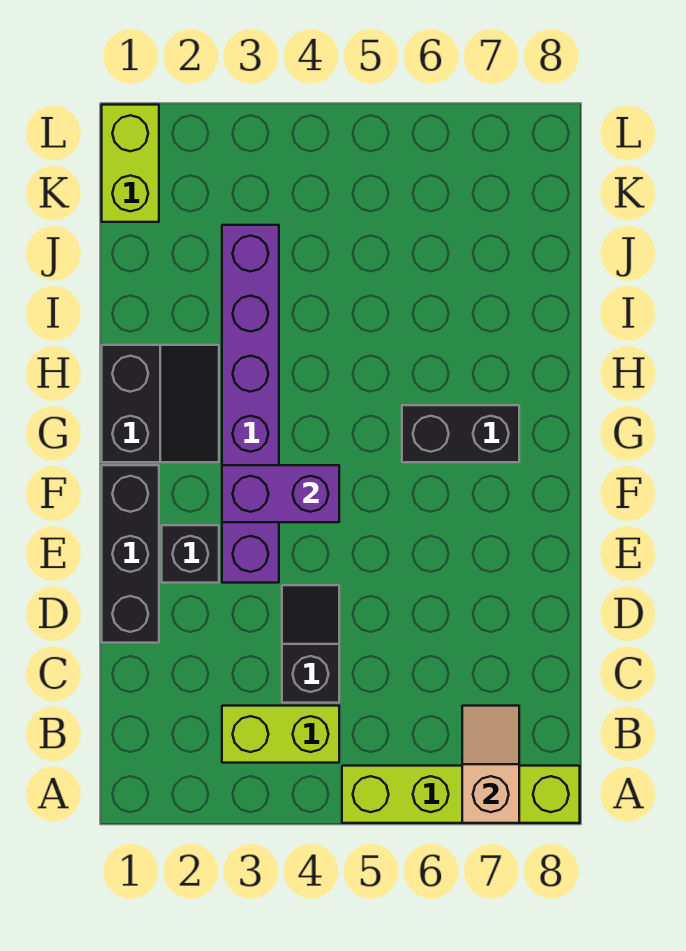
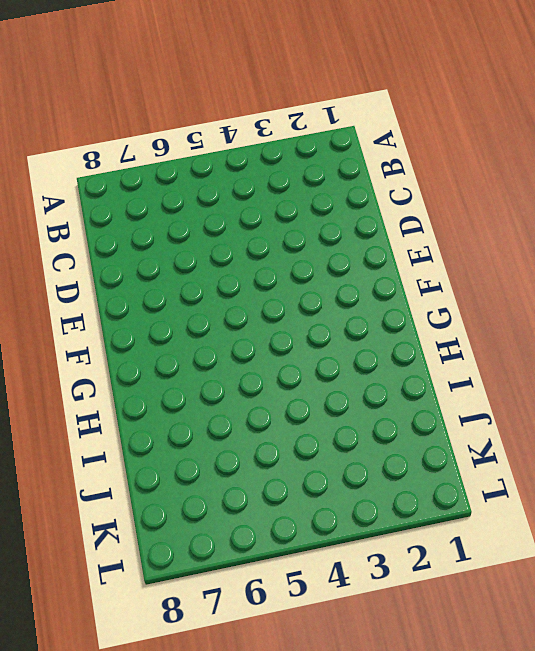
none -> lime brick A5:A8 level 1
none -> lime brick B3:B4 level 1

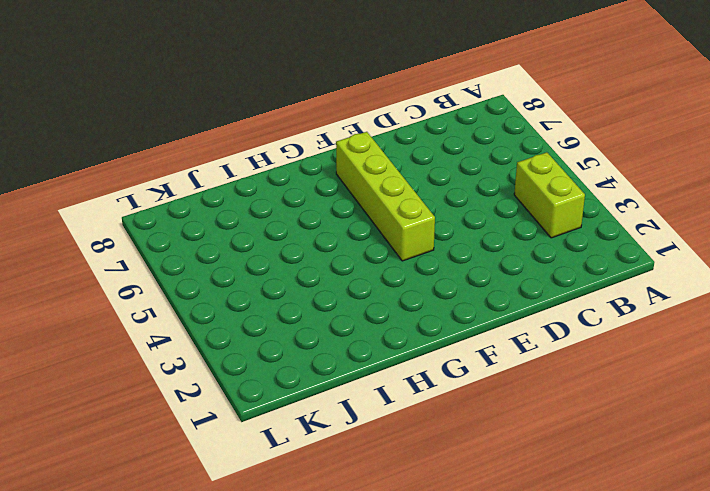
lime brick F4:F7 level 1 -> lime brick A5:A8 level 1
none -> black slope C4:D4 level 1 top C
none -> black brick D1:F1 level 1

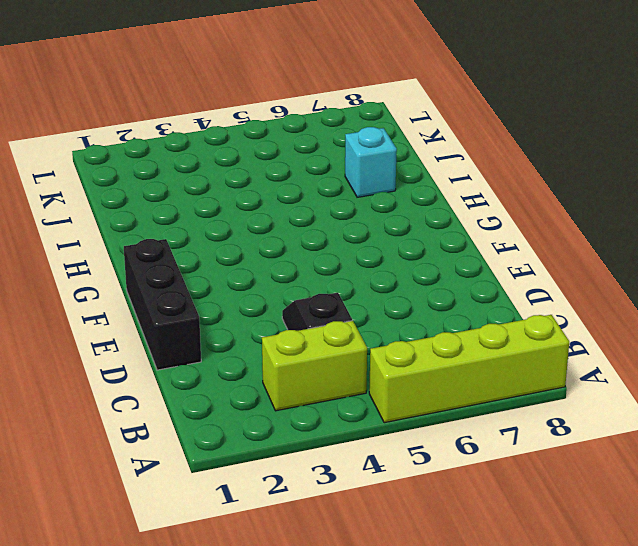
cyan brick I7 level 1 -> none
none -> black brick E2 level 1
none -> purple brick E3:J3 level 1

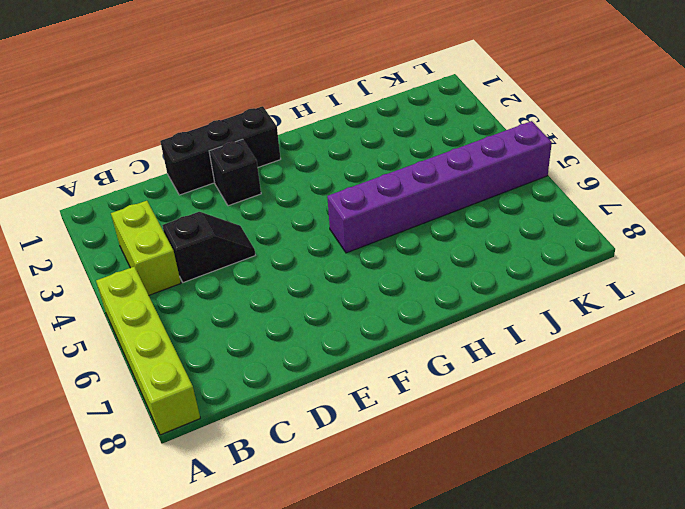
purple brick G5:L5 level 1 -> purple brick E3:J3 level 1
none -> black slope G1:H2 level 1 top 1
none -> black brick G6:G7 level 1

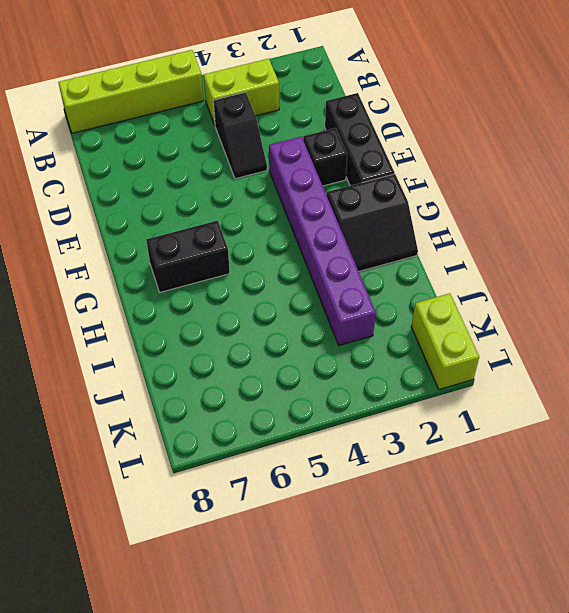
black slope G1:H2 level 1 top G -> black slope G1:H2 level 1 top 1
none -> tan slope A7:B7 level 2 top A
none -> purple brick F3:F4 level 2

